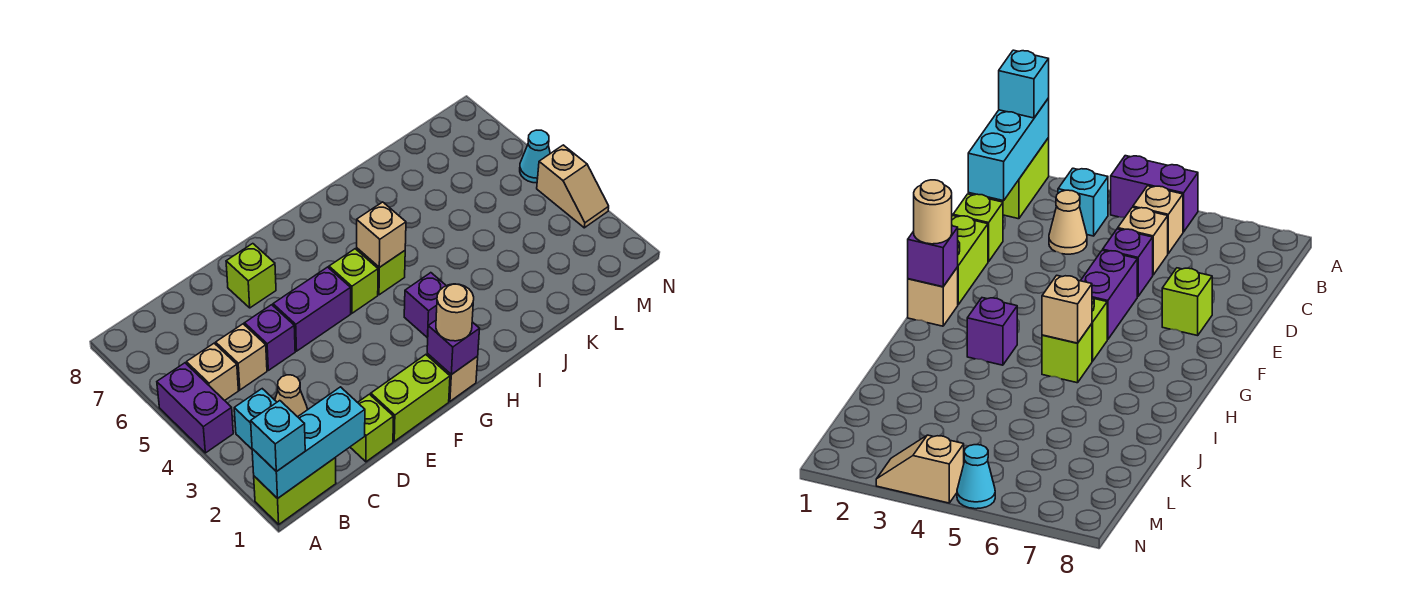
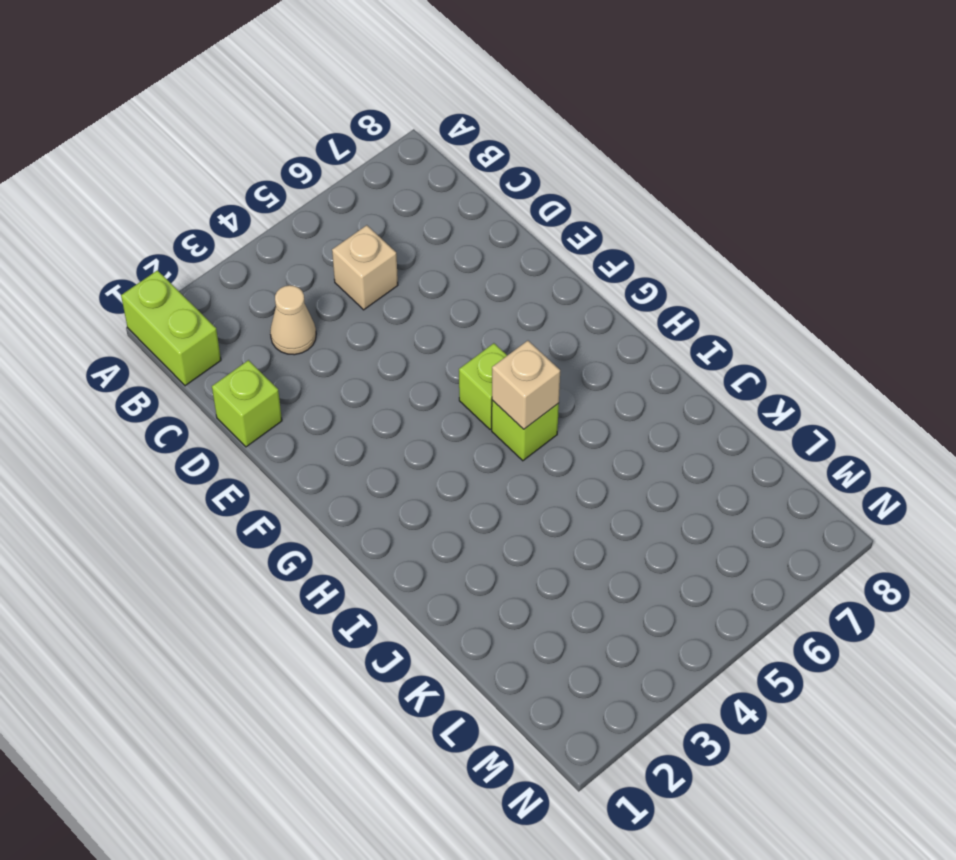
none -> purple brick A4:A5 level 1
none -> cyan brick B3 level 1
none -> tan brick B5 level 1

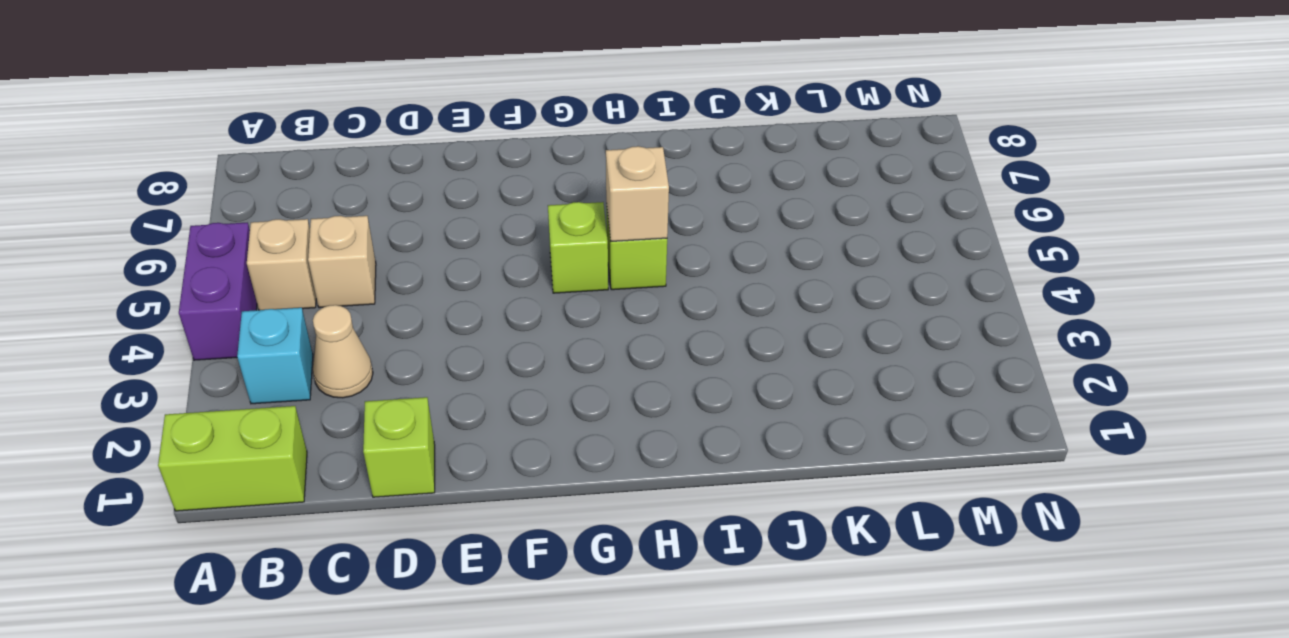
none -> purple brick D5 level 1
none -> lime brick E1:F1 level 1
none -> purple brick E5:F5 level 1

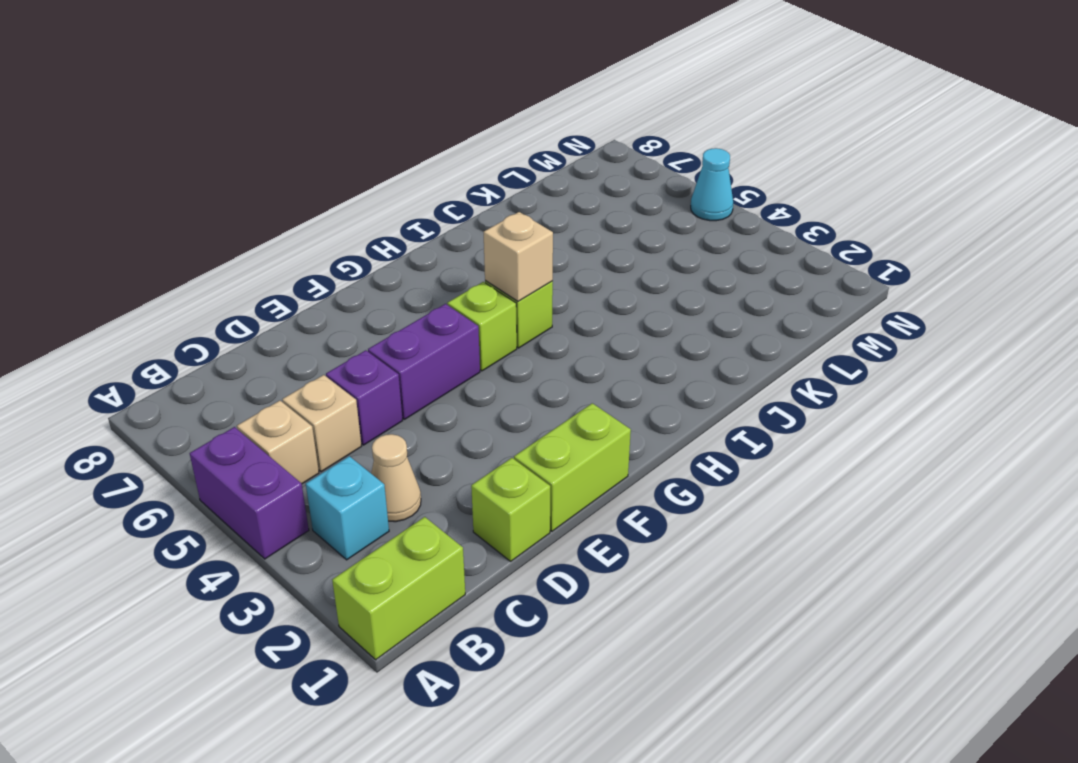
none -> lime brick E7 level 1
none -> tan brick G1 level 1
none -> purple brick H3 level 1

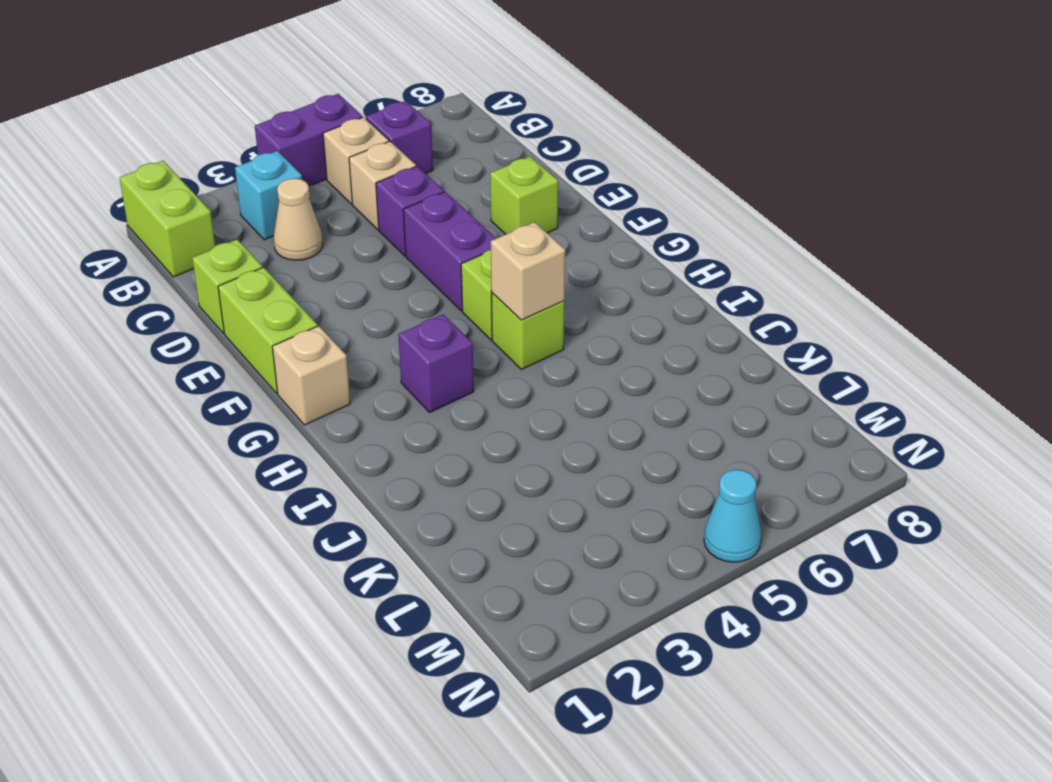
purple brick B6 level 1 -> purple brick G1 level 2
none -> tan slope N3:N4 level 1 top 4
none -> cyan brick A1:C1 level 2
none -> cyan brick A1 level 3

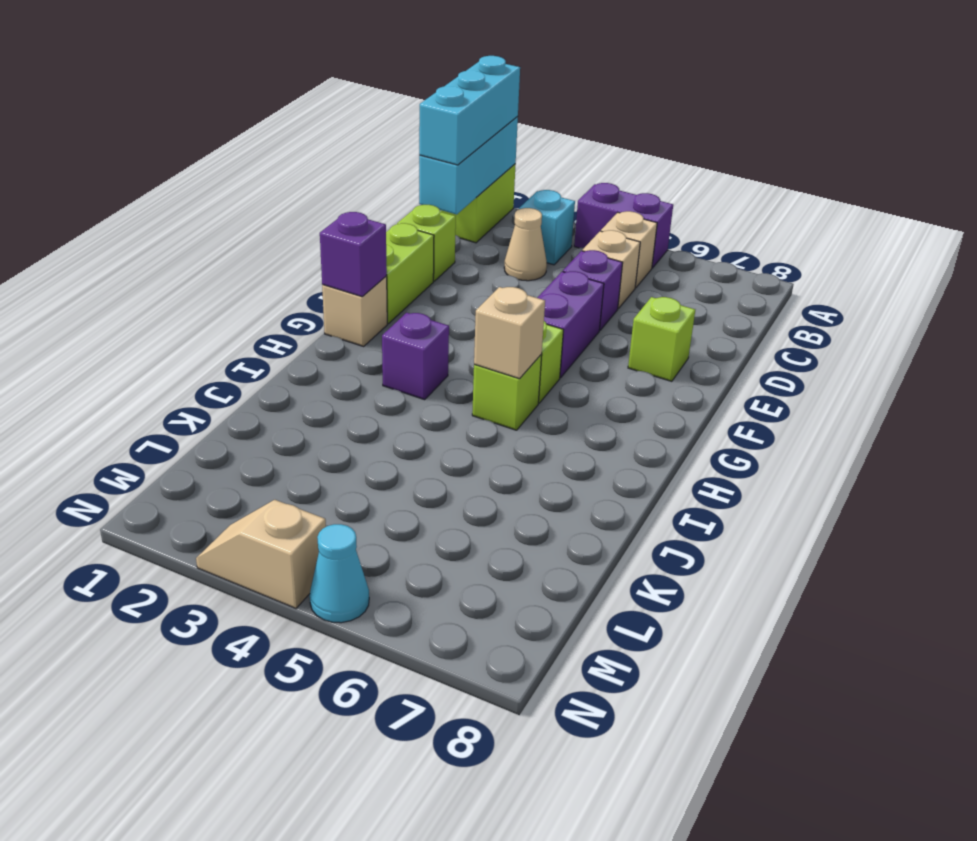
cyan brick A1:C1 level 3 -> cyan brick A1 level 3
none -> tan round brick G1 level 3

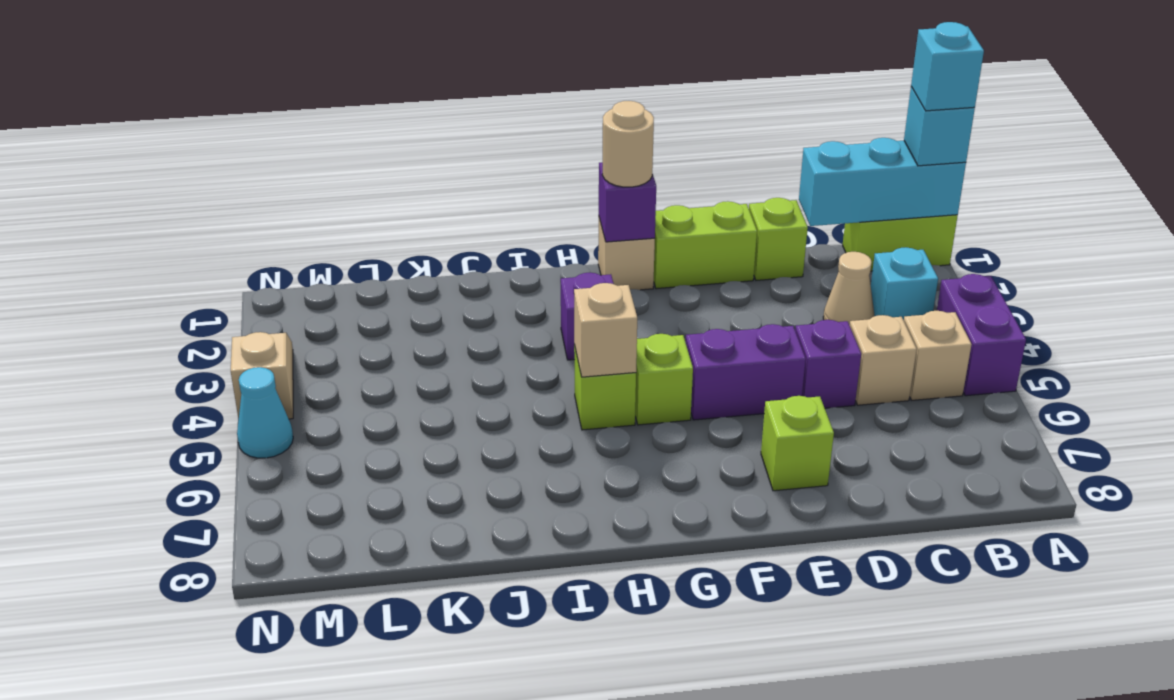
cyan brick A1 level 4 -> none

